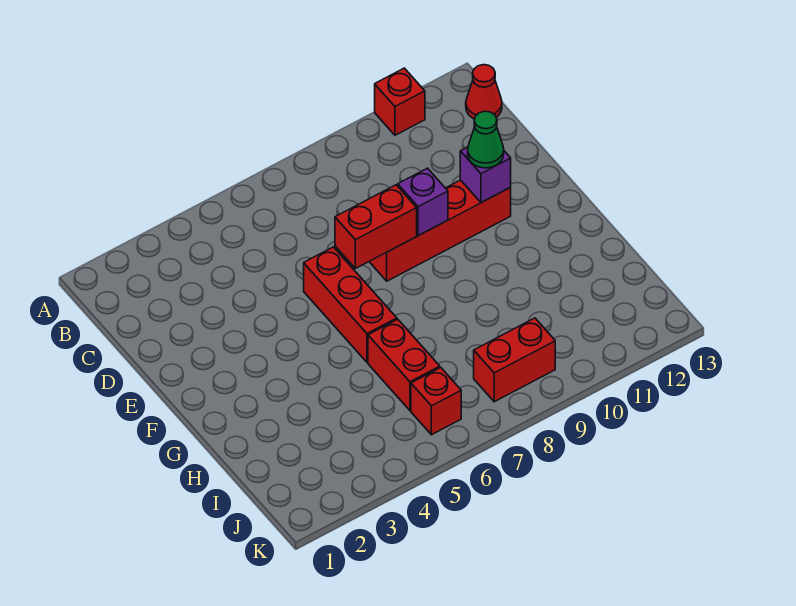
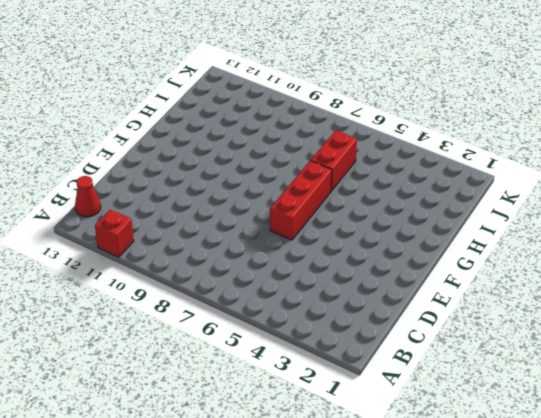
none -> red brick E8:E11 level 1
none -> red brick J6 level 1

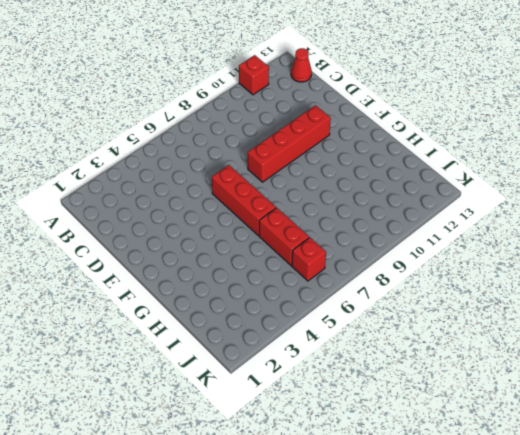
none -> red brick J8:J9 level 1
none -> red brick E7:E8 level 2

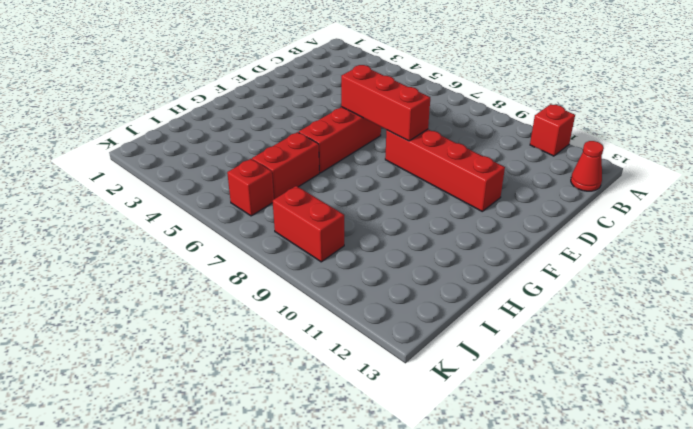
red brick E6:E8 level 2 -> red brick E7:E8 level 2
none -> purple brick E9 level 2
none -> purple brick E11 level 2

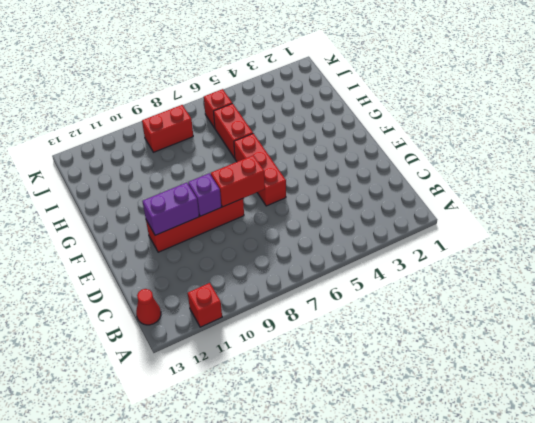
purple brick E10:E11 level 2 -> purple brick E11 level 2
none -> green cone E11 level 3

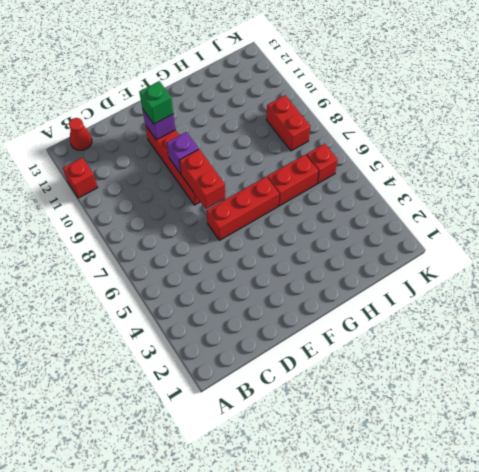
green brick E11 level 3 -> green cone E11 level 3

